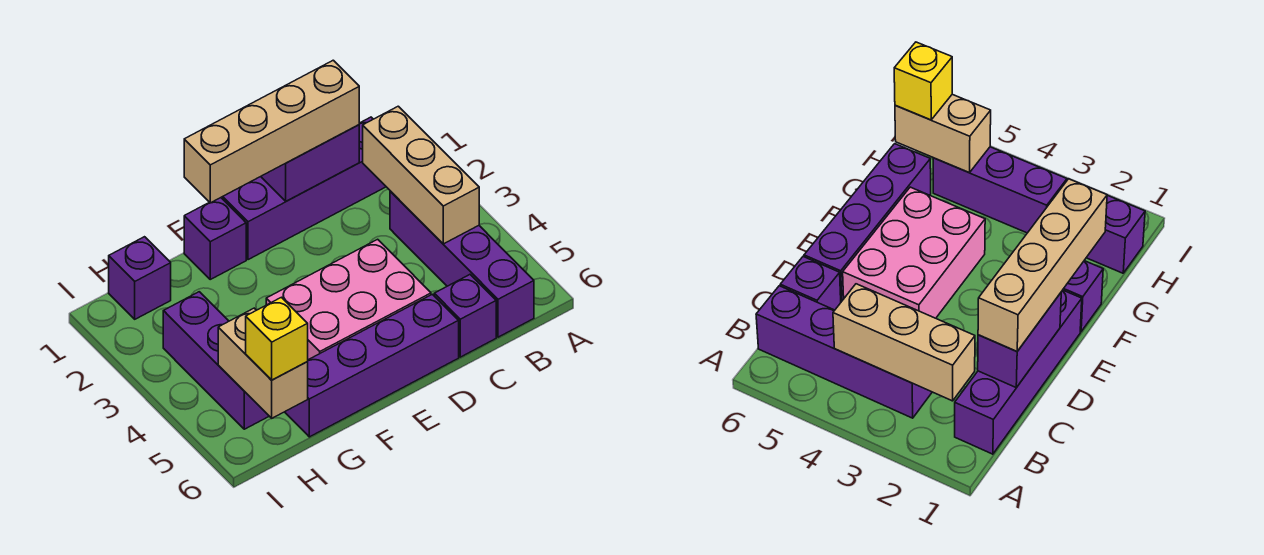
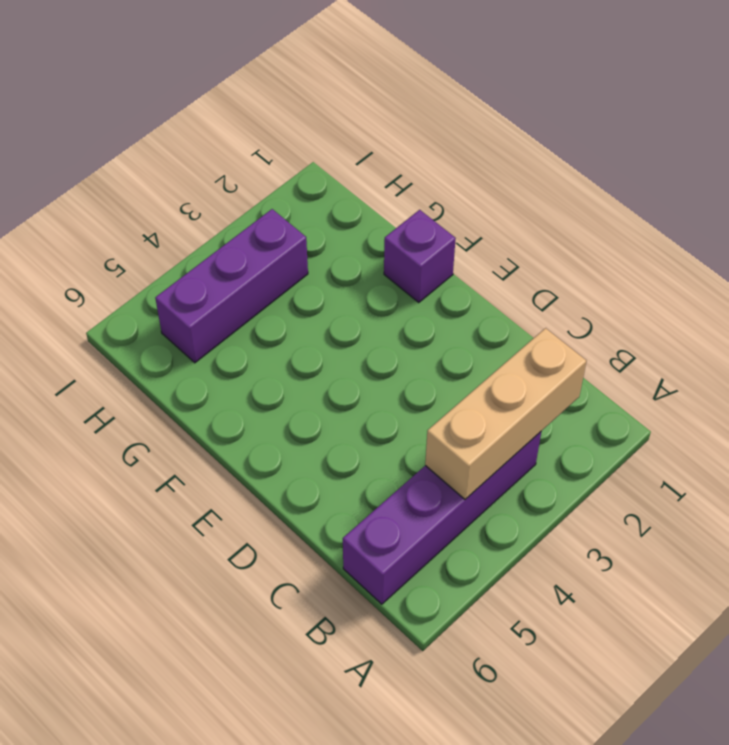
none -> purple brick B1:E1 level 1
none -> purple brick C6 level 1
none -> pink brick D4:F5 level 1

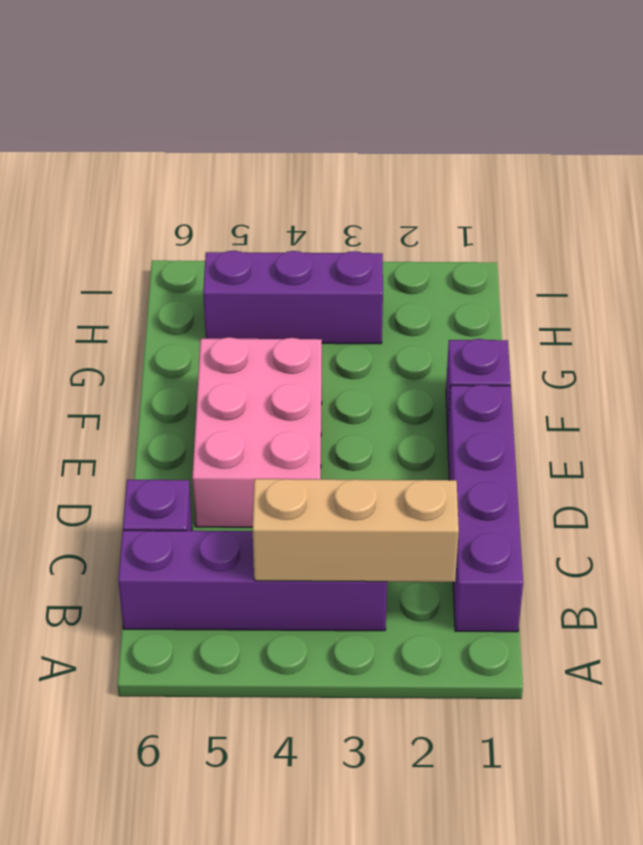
none -> purple brick D6:G6 level 1
none -> purple brick H1 level 1
none -> purple brick C1:D1 level 2

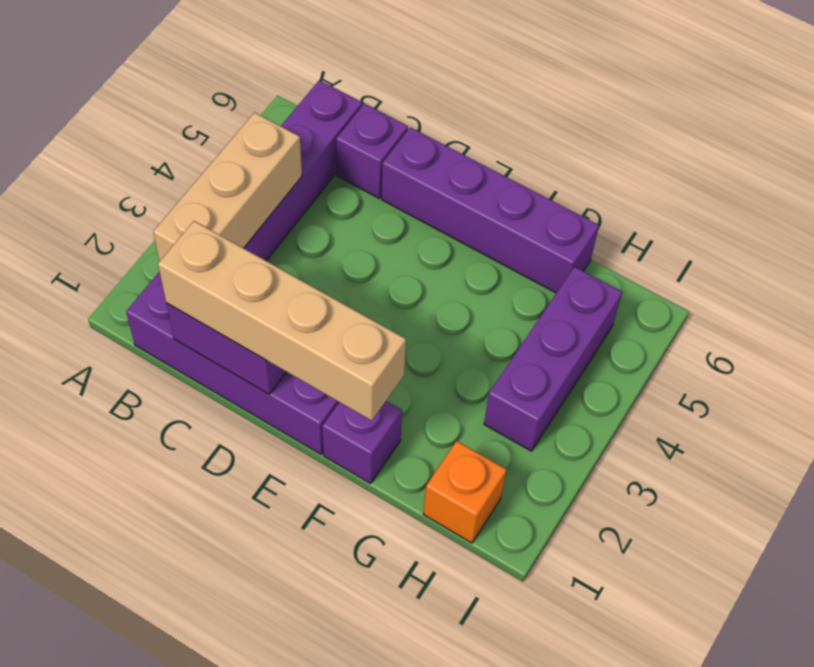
orange brick H1 level 1 -> purple brick H1 level 1
none -> pink brick D4:F5 level 1
none -> tan brick H5:H6 level 2
none -> yellow brick H6 level 3

